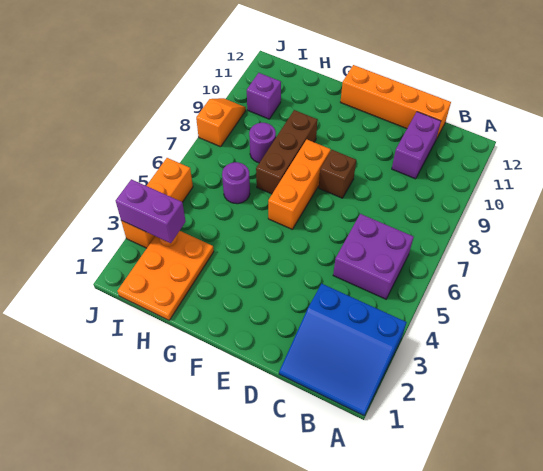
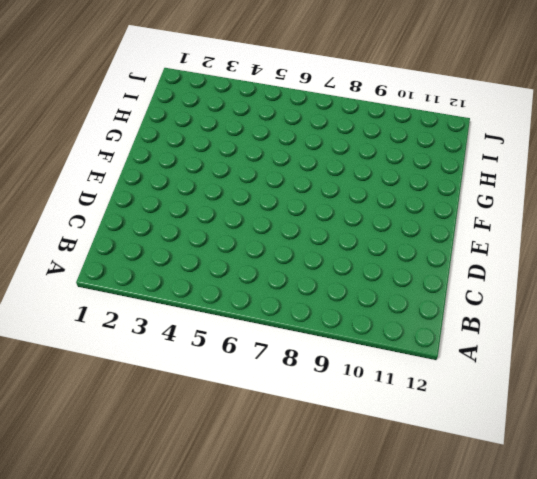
none -> blue slope A1:C3 level 1 top 3
none -> purple brick B5:C6 level 1
none -> purple brick C10:C11 level 1

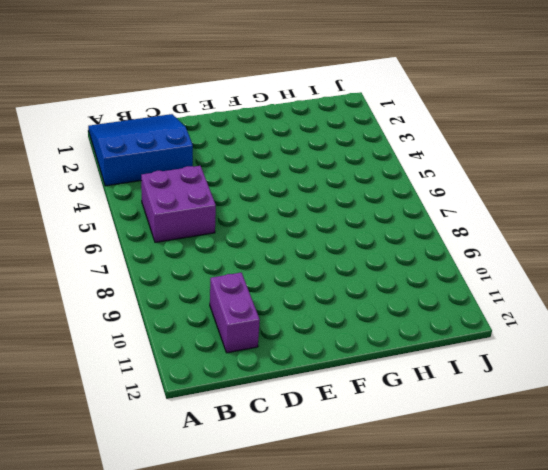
none -> orange brick C12:F12 level 1
none -> brown brick E8 level 1
none -> orange brick F6:F8 level 1

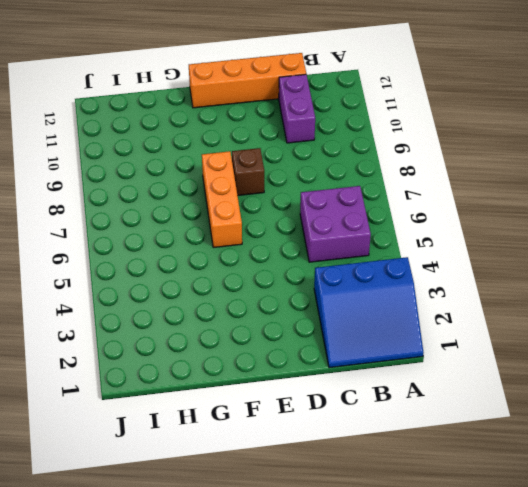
none -> brown brick G7:G9 level 1
none -> orange plate H1:I3 level 1
none -> purple round brick H6 level 1

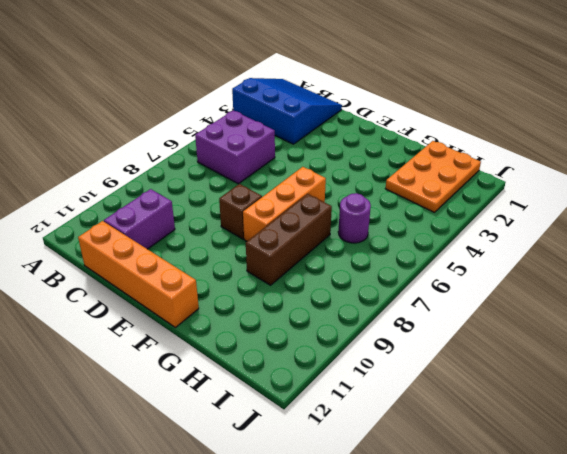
none -> purple round brick H8 level 1
none -> purple brick I10 level 1
none -> orange brick J3:J5 level 1

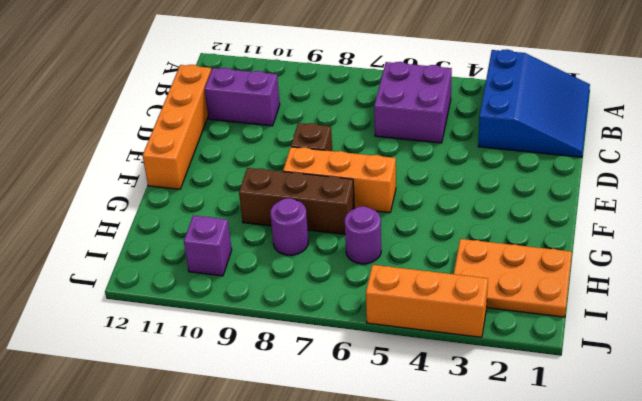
none -> orange slope J8:J9 level 1 top 8
none -> purple brick I3:J3 level 2

